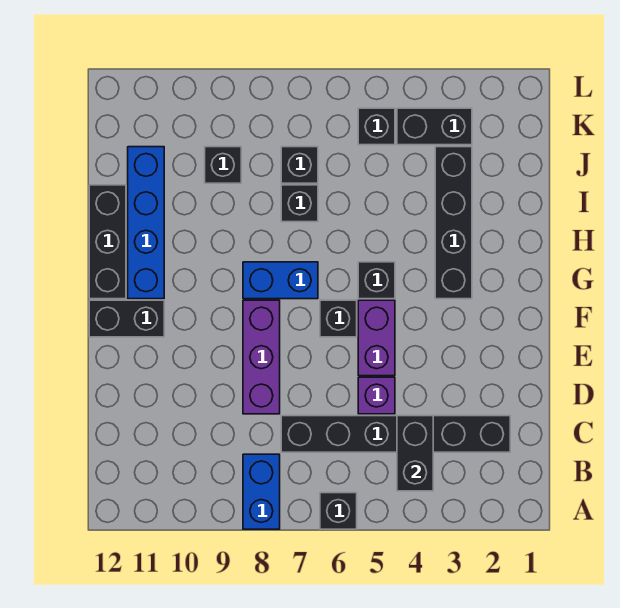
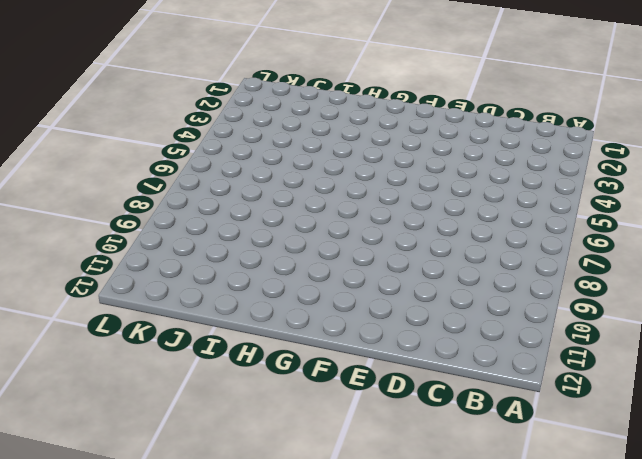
none -> black brick A6 level 1
none -> blue brick A8:B8 level 1
none -> black brick C2:C7 level 1

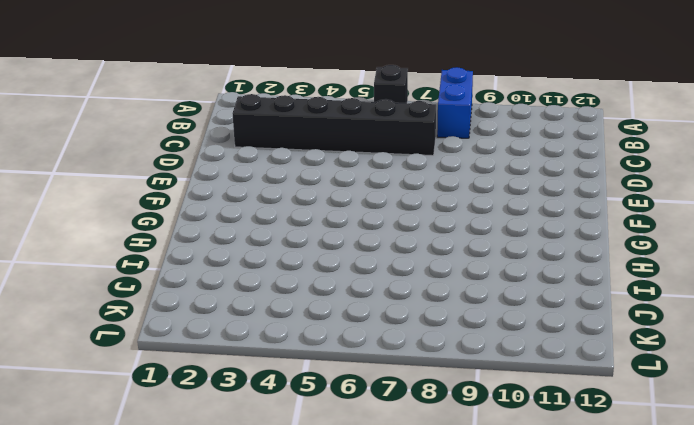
none -> purple brick D5 level 1
none -> purple brick D8:F8 level 1
none -> purple brick E5:F5 level 1

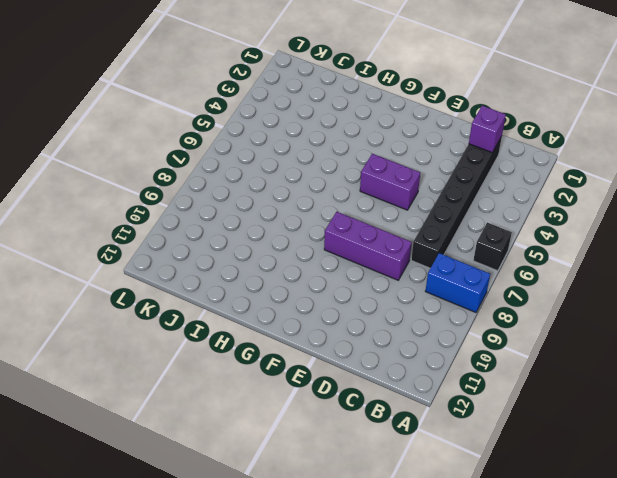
purple brick C2 level 2 -> purple brick D5 level 1
none -> black brick F6 level 1
none -> black brick F11:F12 level 1
none -> black brick G3:J3 level 1

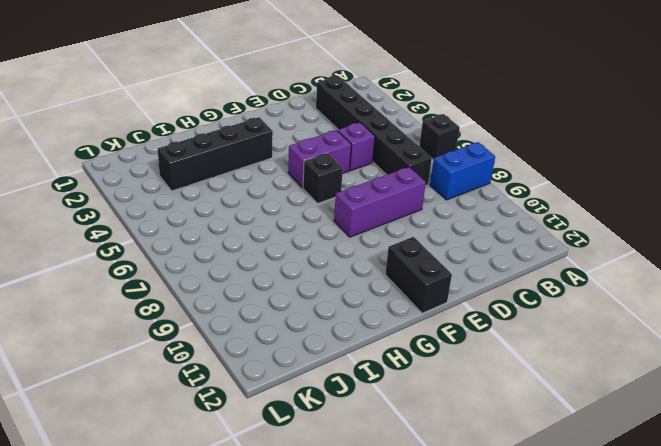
none -> black brick G5 level 1
none -> blue brick G7:G8 level 1
none -> blue brick G11:J11 level 1

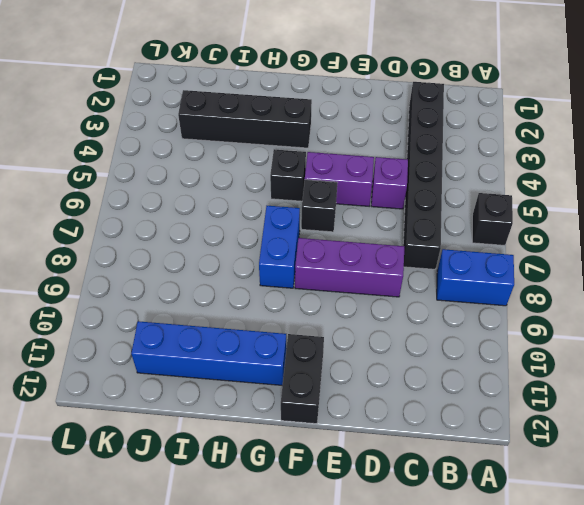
none -> black brick G12:I12 level 1
none -> black brick I7 level 1
none -> black brick J7 level 1

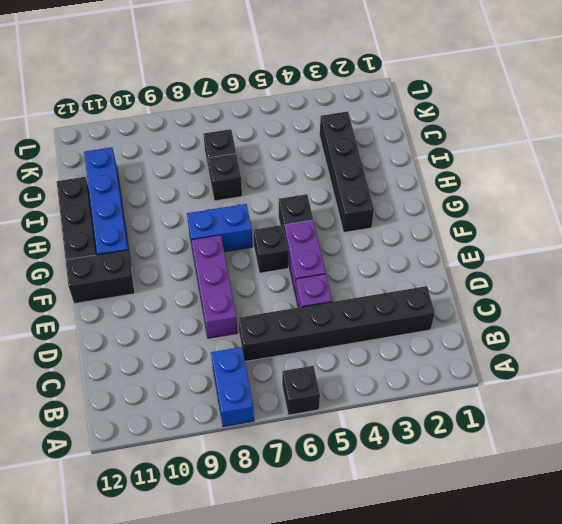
none -> black brick J9 level 1
none -> black brick K3:K4 level 1
none -> black brick K5 level 1

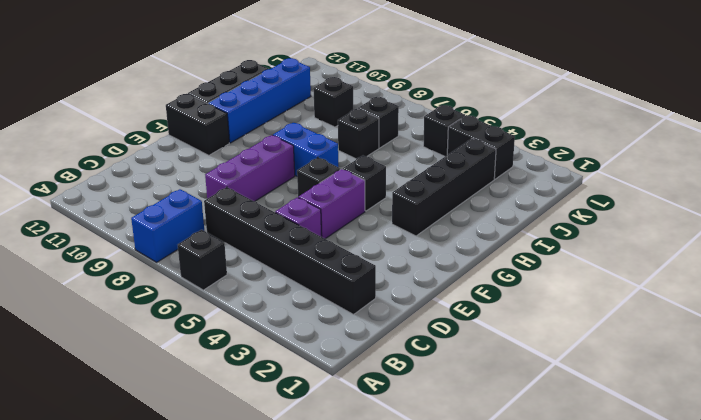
none -> black brick B4:C4 level 2

